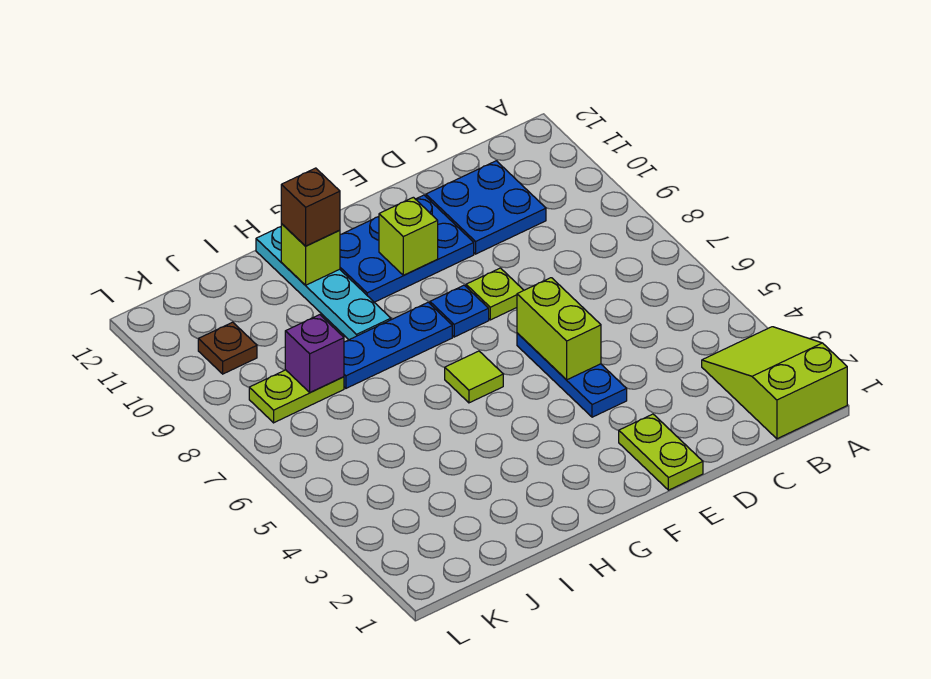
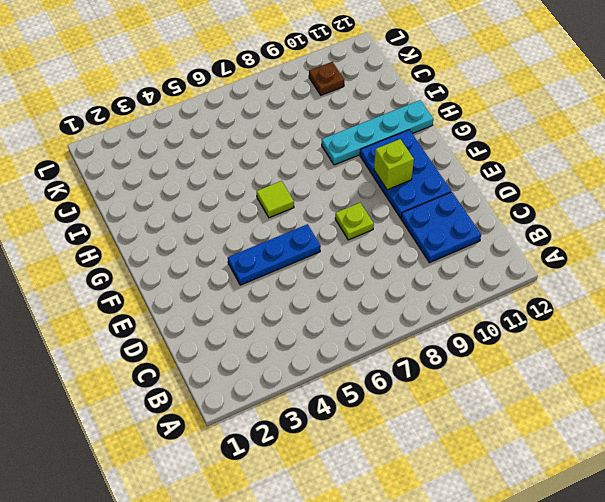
none -> lime slope A1:B3 level 1 top 1
none -> lime plate E1:E2 level 1
none -> blue plate F8 level 1

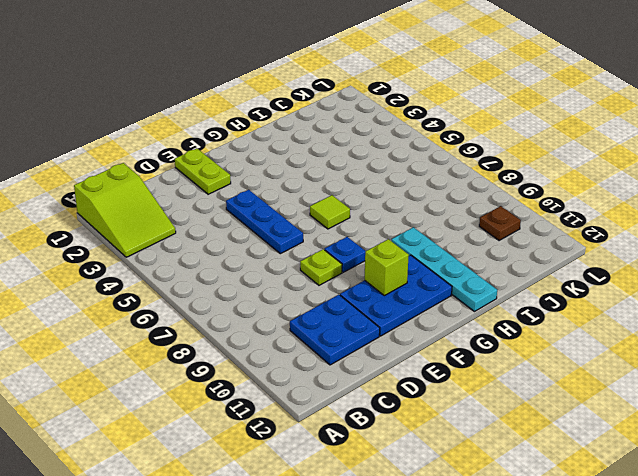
none -> blue plate G8:I8 level 1
none -> lime plate J8:K8 level 1
none -> lime brick E5:E6 level 2

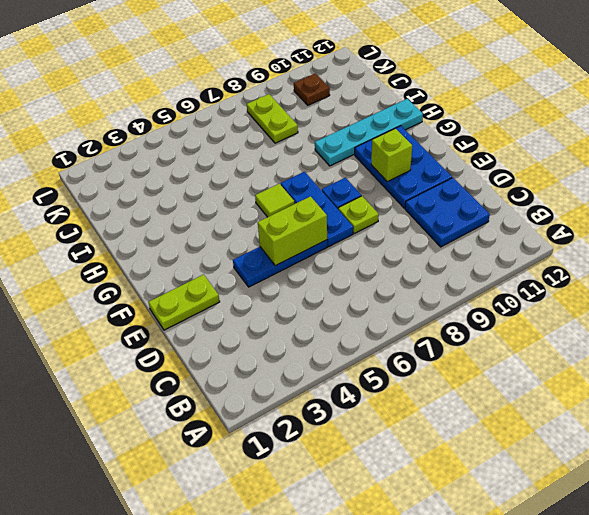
blue plate E7:G7 level 1 -> blue plate G8:I8 level 1
none -> lime slope A1:B3 level 1 top 1
none -> lime brick H11 level 2
none -> purple brick J8 level 2

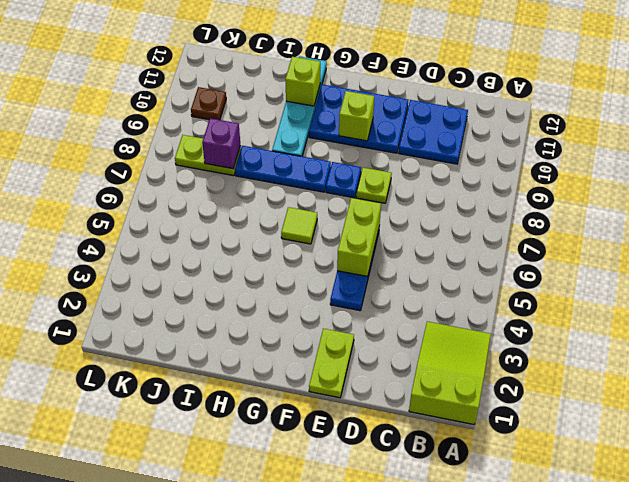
none -> brown brick H11 level 3

